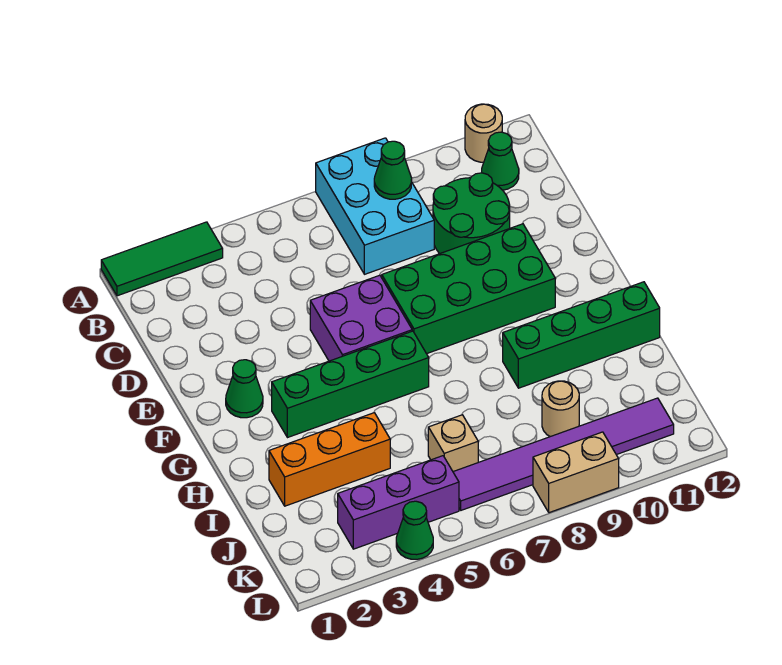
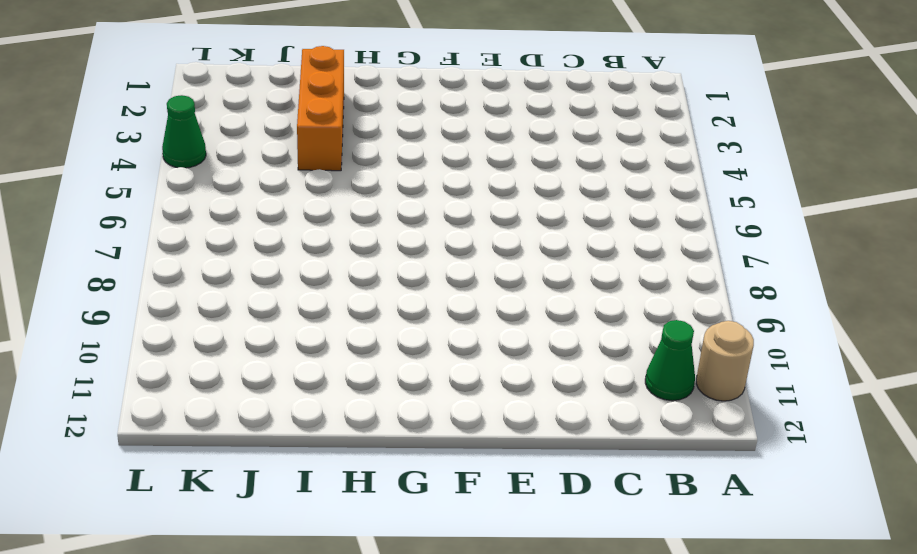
none -> green tile A1:A3 level 1
none -> cyan brick A7:C8 level 1
none -> green round brick C9:D10 level 1

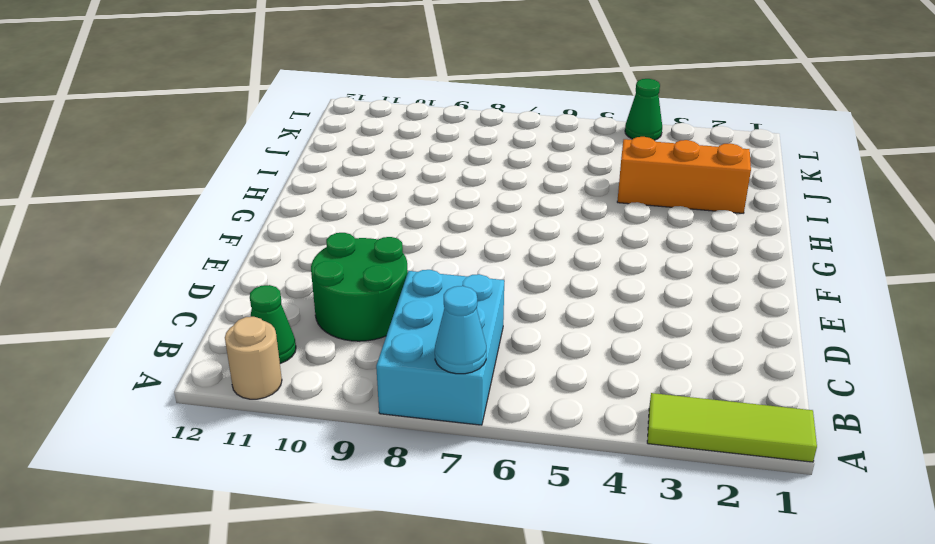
lime tile A1:A3 level 1 -> green tile A1:A3 level 1
cyan cone A7 level 2 -> none
none -> purple brick E5:F6 level 1
none -> green brick E7:F10 level 1
none -> green cone F2 level 1

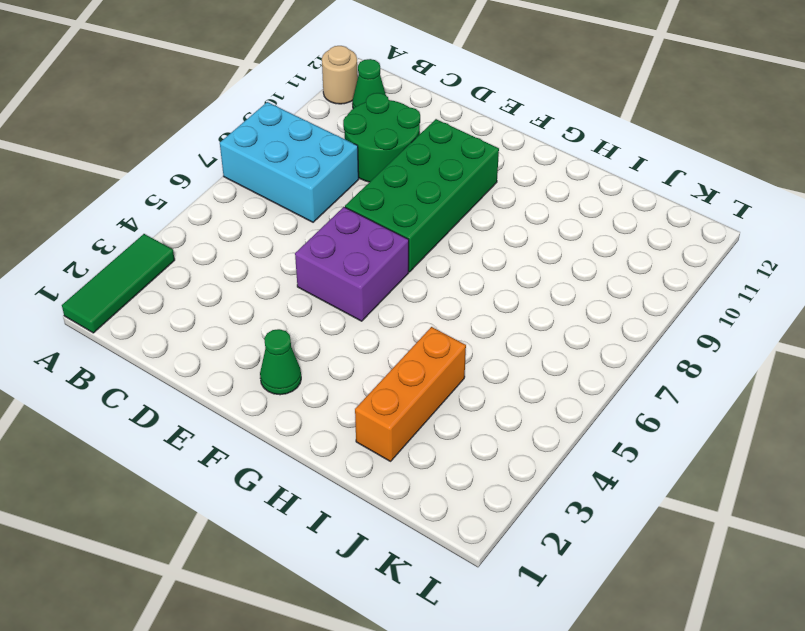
none -> green brick G3:G6 level 1
none -> green brick H9:H12 level 1
none -> tan brick J6 level 1

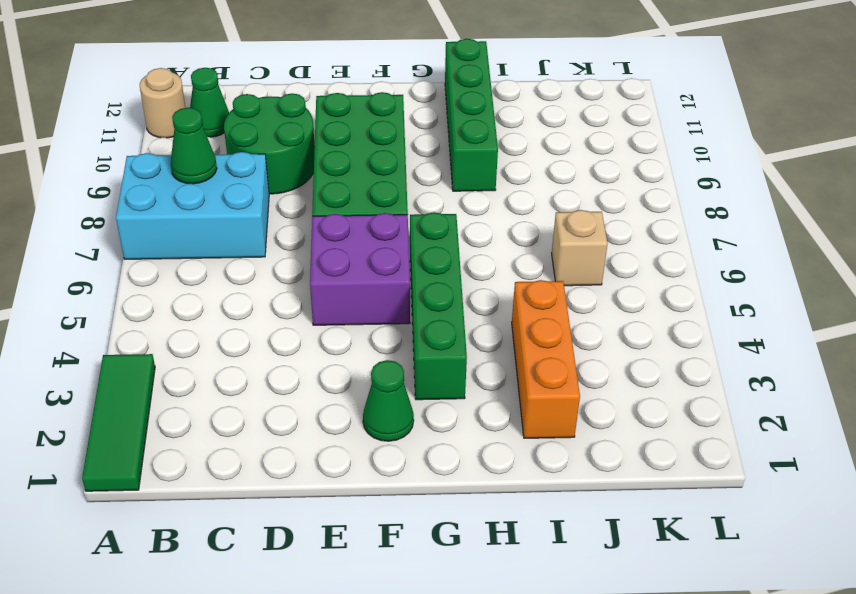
none -> tan round brick J9 level 1
none -> purple brick K3:K5 level 1
none -> purple tile K6:K11 level 1

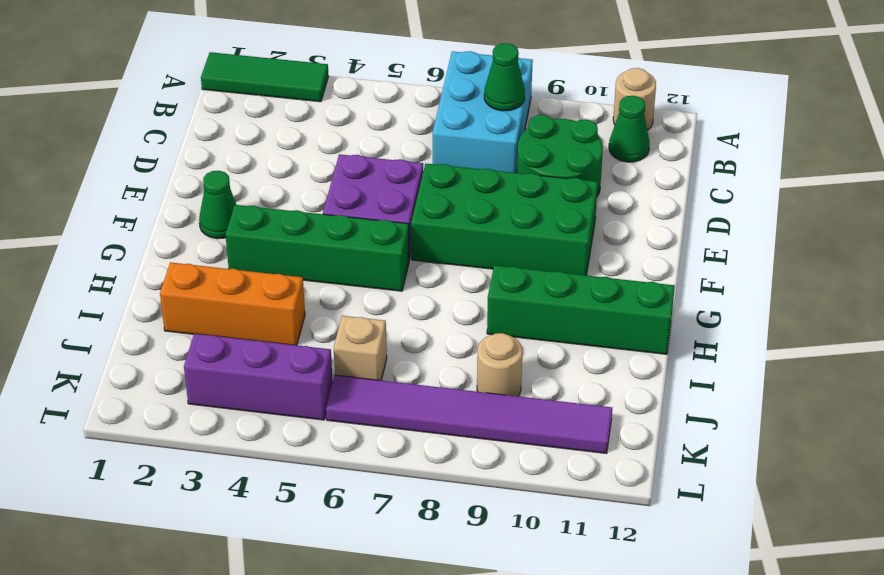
none -> green cone L4 level 1
none -> tan brick L8:L9 level 1

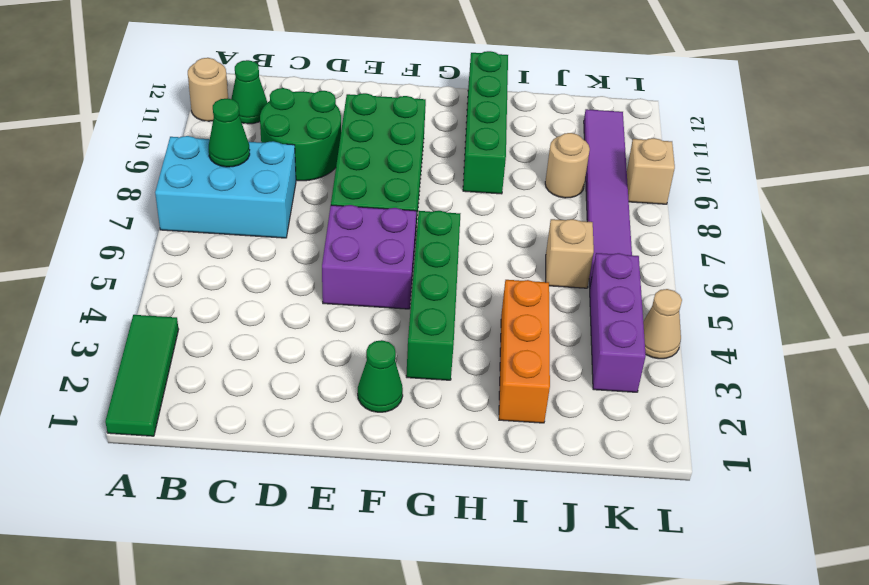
tan cone L4 level 1 -> green cone L4 level 1
tan brick L9 level 1 -> tan brick L8:L9 level 1

